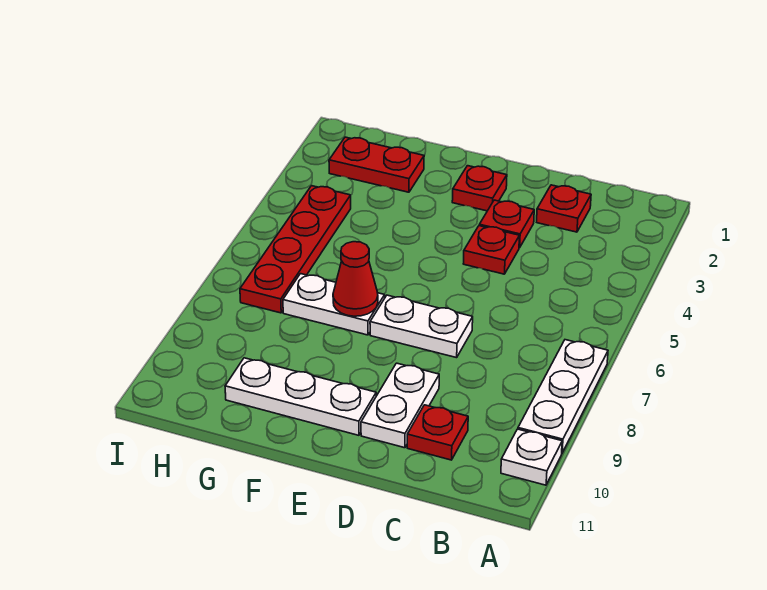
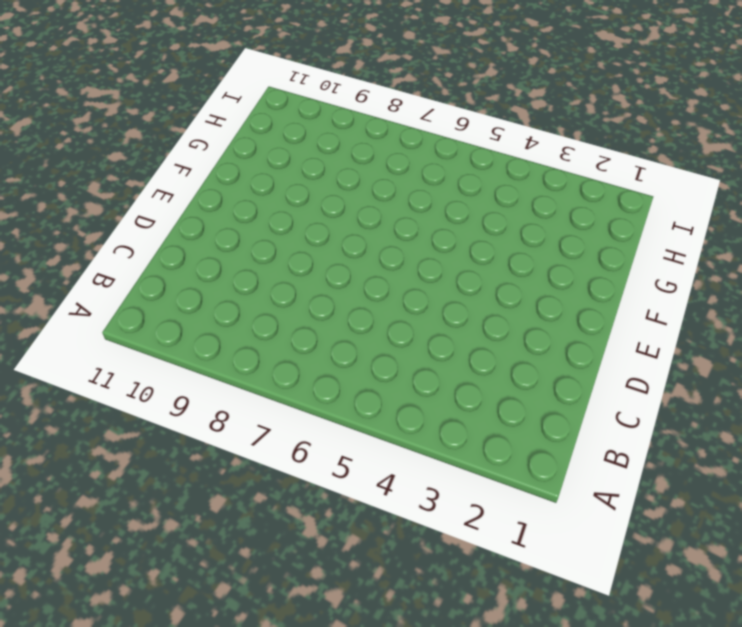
none -> white plate A7:A9 level 1
none -> white plate A10 level 1
none -> red plate C2 level 1

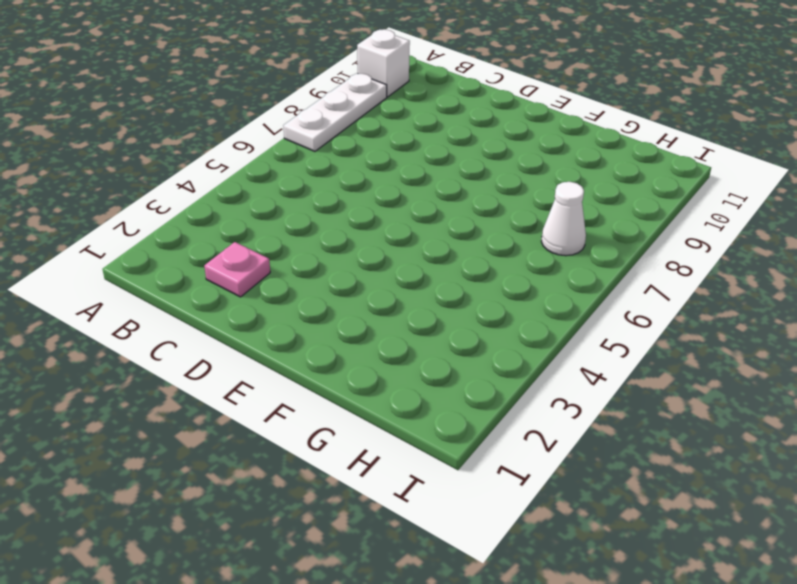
white brick A10 level 1 -> white plate A10 level 1
pink plate C2 level 1 -> red plate C2 level 1
white cone H7 level 1 -> red plate H4:H7 level 1
none -> red plate C10 level 1
none -> red plate D3 level 1
none -> red plate D4 level 1

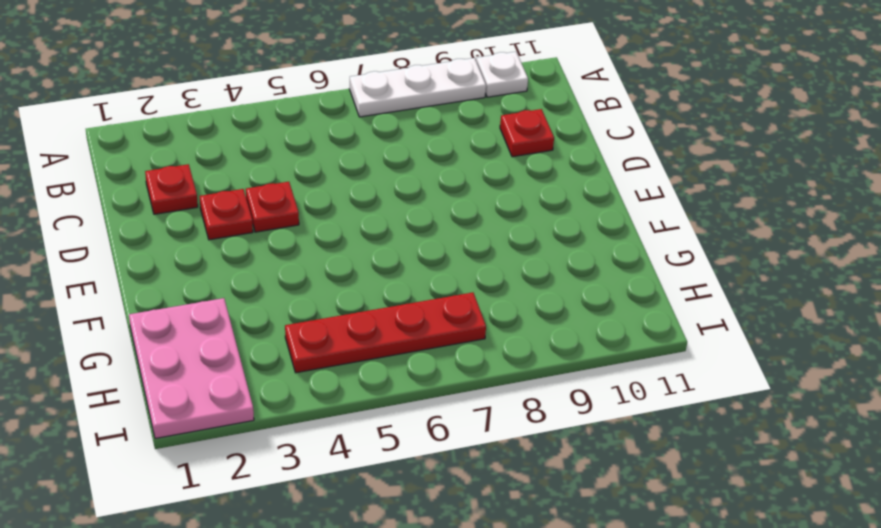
pink plate G1:I2 level 1 -> red plate G2:H2 level 1
none -> white plate D7:E7 level 1
none -> white plate D9:D10 level 1
none -> red plate E2 level 1

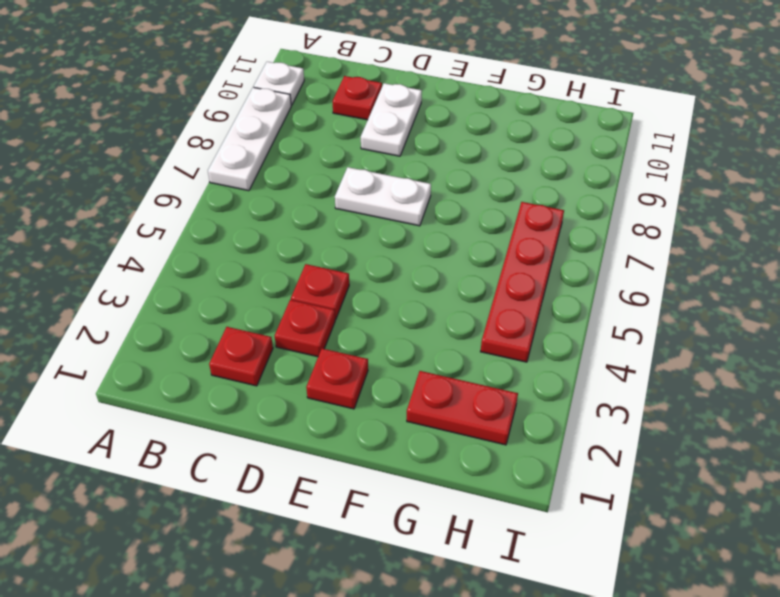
none -> white plate E10:G10 level 1
none -> white plate F7:G7 level 1
none -> red cone F7 level 2

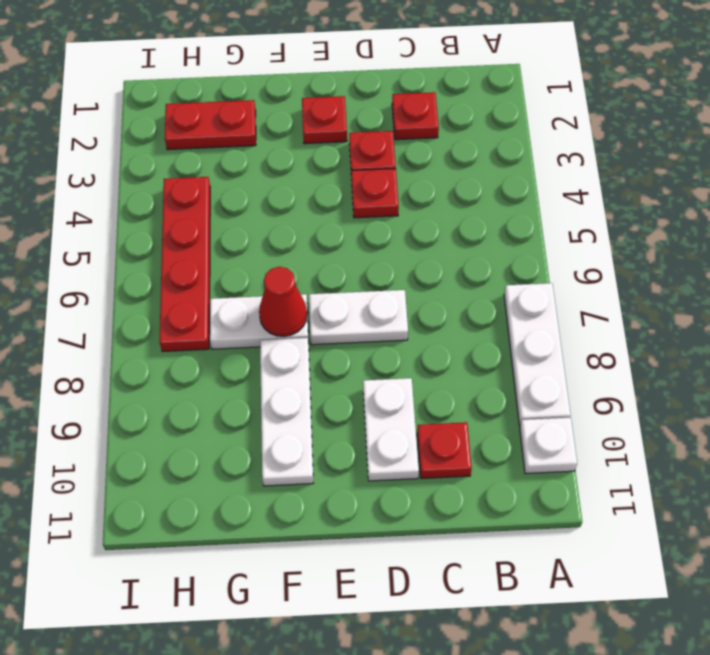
white plate F8:F10 level 1 -> white plate E10:G10 level 1

